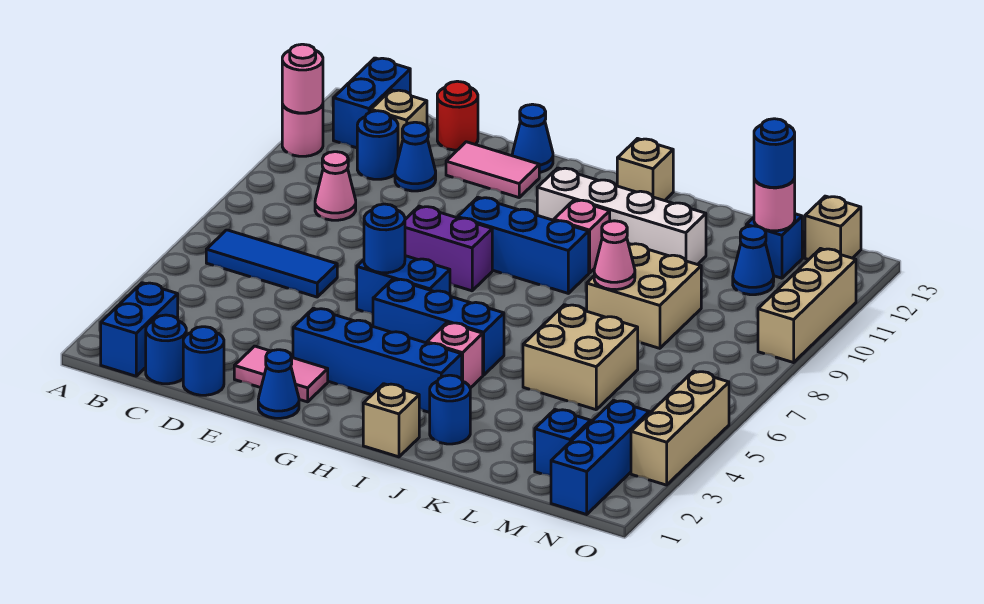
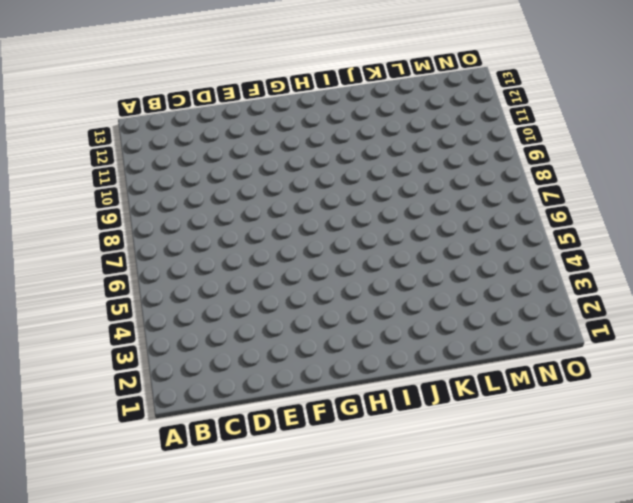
none -> pink round brick A11 level 1
none -> blue brick B1:B2 level 1
none -> blue tile B6:D6 level 1
none -> blue brick B12:B13 level 1

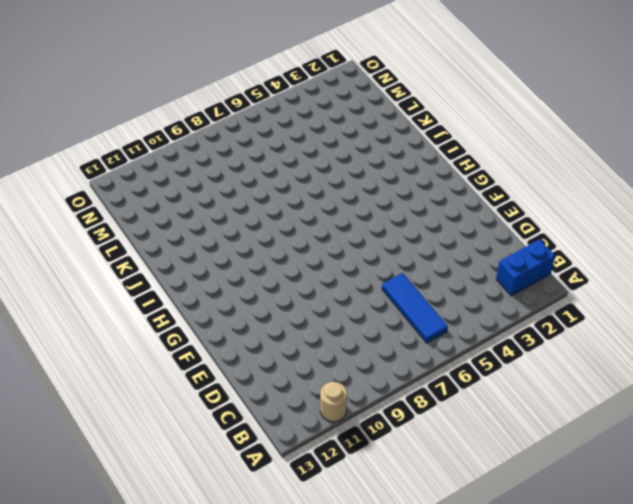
tan round brick A11 level 1 -> pink round brick A11 level 1
none -> blue brick B12:B13 level 1
none -> blue round brick C1 level 1
none -> pink cone C9 level 1
none -> blue round brick C11 level 1

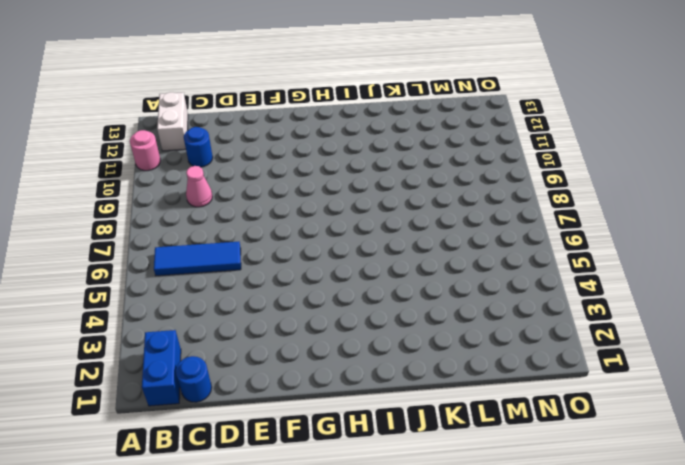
white brick B12:B13 level 1 -> blue brick B12:B13 level 1
none -> tan brick C12 level 1
none -> blue round brick D1 level 1
none -> blue cone D11 level 1
none -> red round brick D13 level 1

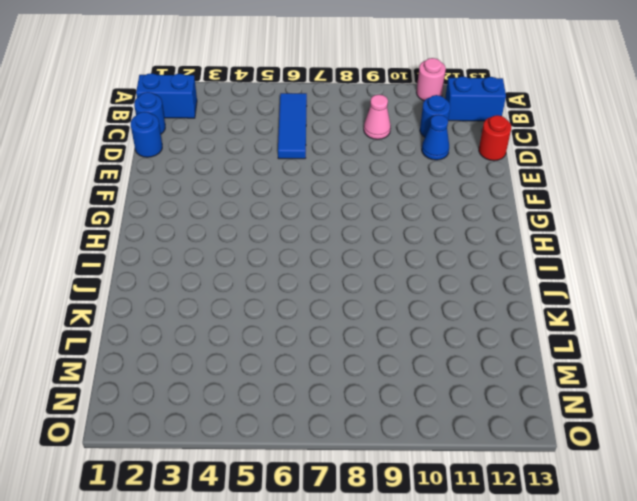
none -> tan brick C12 level 1
none -> pink tile E2:F2 level 1
none -> pink tile E12:F12 level 1
none -> blue cone F1 level 1

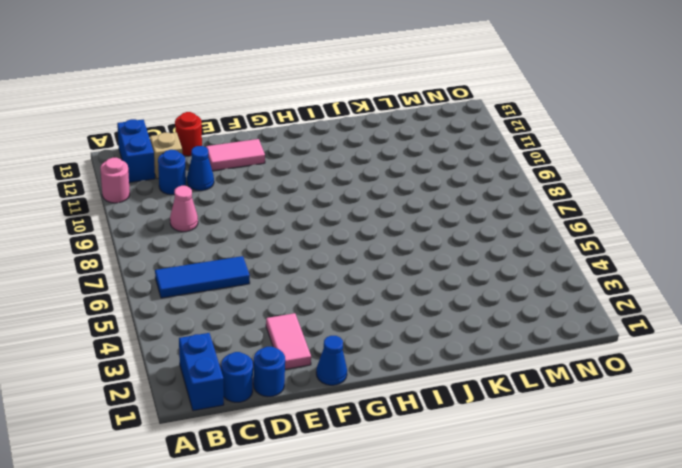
pink tile E2:E3 level 1 -> pink tile E2:F2 level 1
none -> blue brick F3:I3 level 1
none -> blue brick F6:G6 level 1
none -> purple brick F8:G8 level 1
none -> blue cone F13 level 1

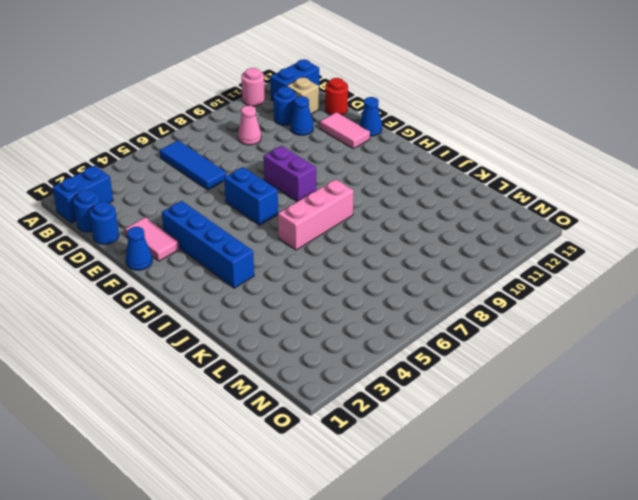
pink brick I6:I8 level 1 -> none
none -> blue brick G5:I5 level 1
none -> blue brick G9:I9 level 1
none -> white brick H11:K11 level 1
none -> tan brick I1 level 1

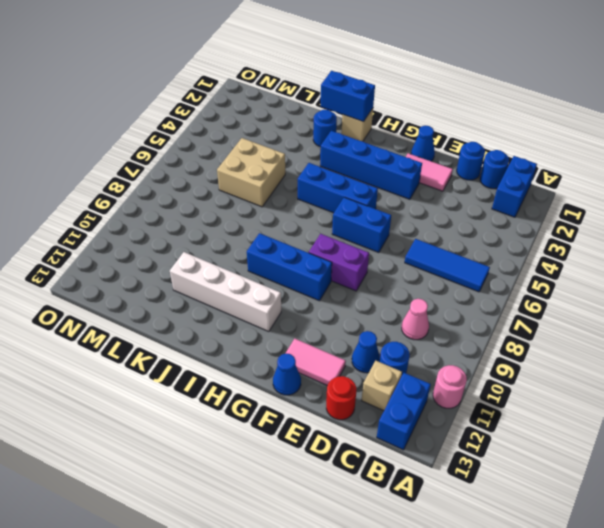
blue brick I1:J1 level 2 -> none
none -> pink brick I4 level 1
none -> pink brick I10 level 1
none -> tan brick I13 level 1
none -> tan brick K8:L9 level 1

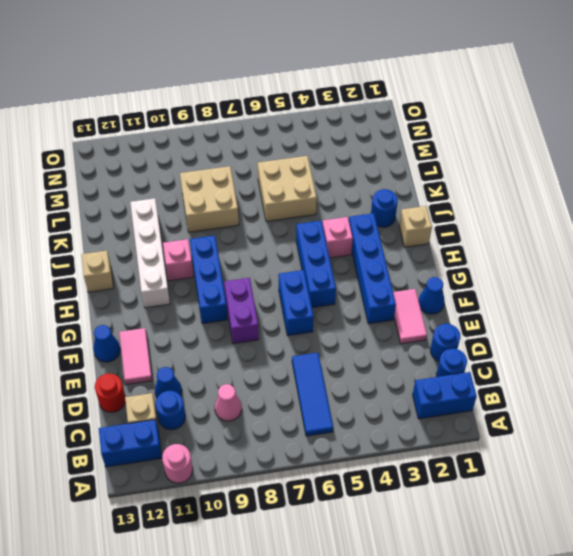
none -> blue brick M2 level 1
none -> blue cone M11 level 1
none -> blue brick M12 level 1
none -> blue brick N1:N3 level 1

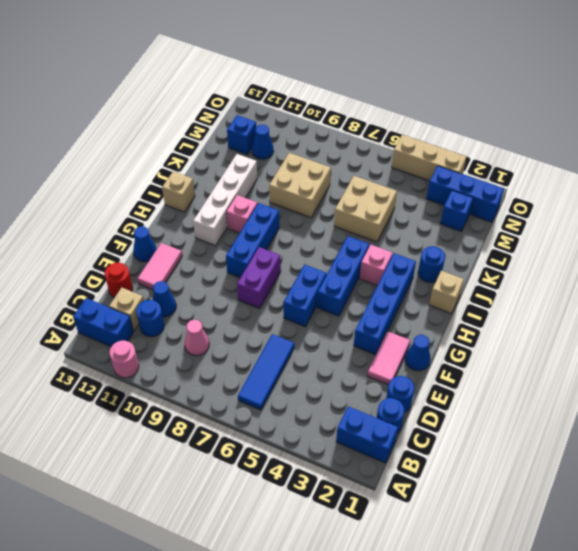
none -> tan brick N13 level 1
none -> tan brick O9:O11 level 1
none -> pink round brick A11 level 2
none -> blue round brick F6 level 2

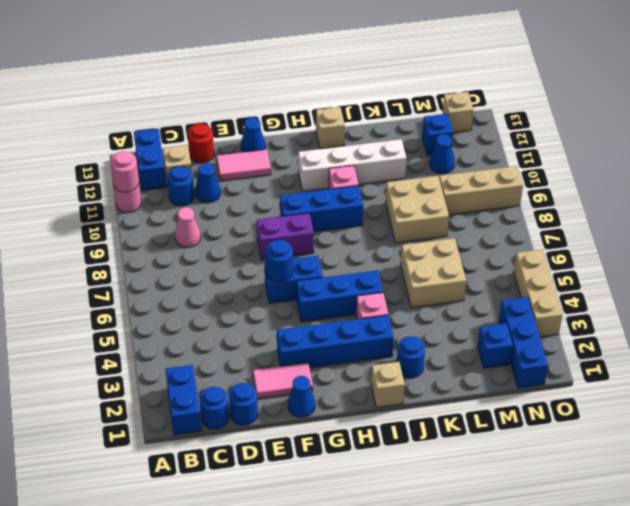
tan brick M9:O9 level 1 -> tan brick O9:O11 level 1
none -> blue tile B6:D6 level 1
none -> pink cone K8 level 2
none -> pink round brick M12 level 2
none -> blue round brick M12 level 3

